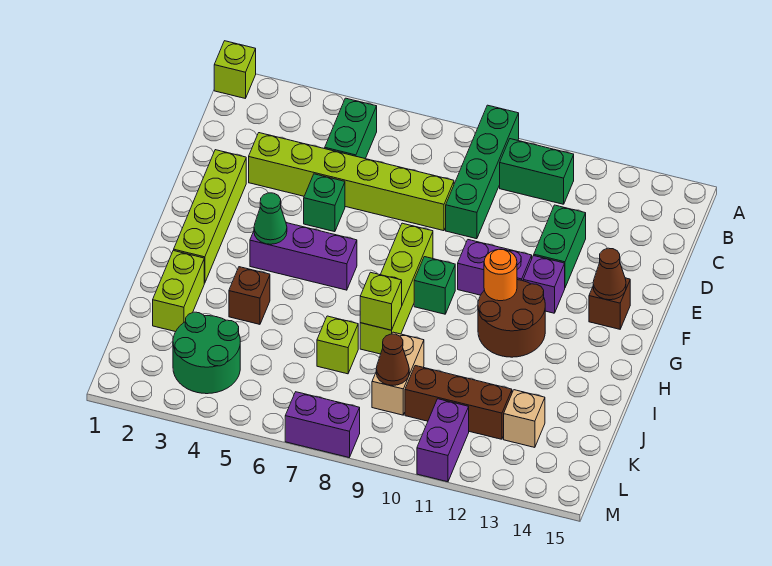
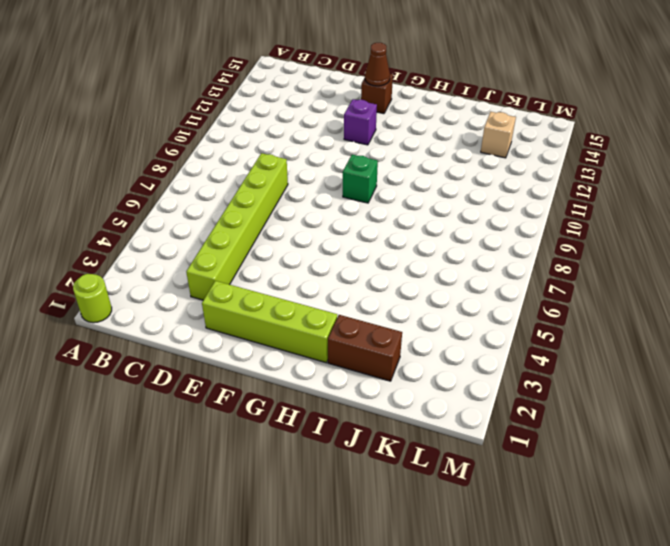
lime round brick A1 level 1 -> lime brick A1 level 1
brown brick I2:J2 level 1 -> lime brick I2:J2 level 1
none -> green brick A9:D9 level 1
none -> green brick B5:C5 level 1
none -> green brick B10:B11 level 1

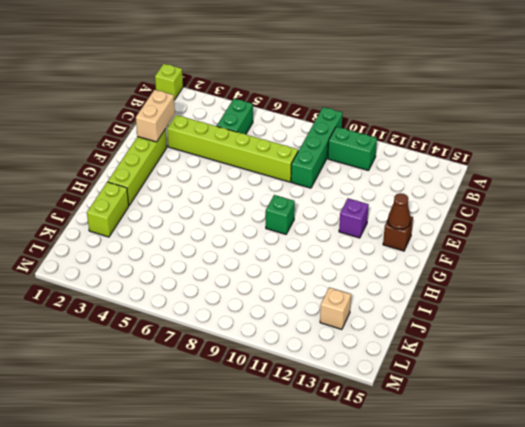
tan brick D2:E2 level 2 -> tan brick J9:K9 level 1
none -> green brick D12:E12 level 1
none -> green brick E5 level 1
none -> lime brick F8:I8 level 1

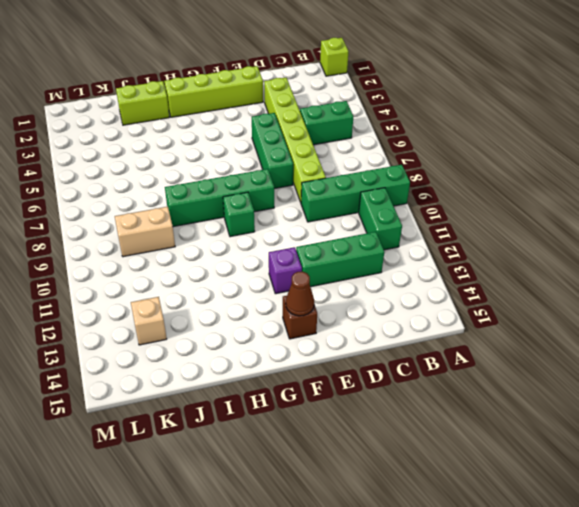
green brick C12:E12 level 1 -> green brick D12:E12 level 1
green brick E5:E7 level 1 -> green brick E5 level 1
green brick F8:I8 level 1 -> lime brick F8:I8 level 1
none -> purple brick F10:F11 level 1
none -> purple brick G4:G6 level 1
none -> brown round brick G11:H12 level 1

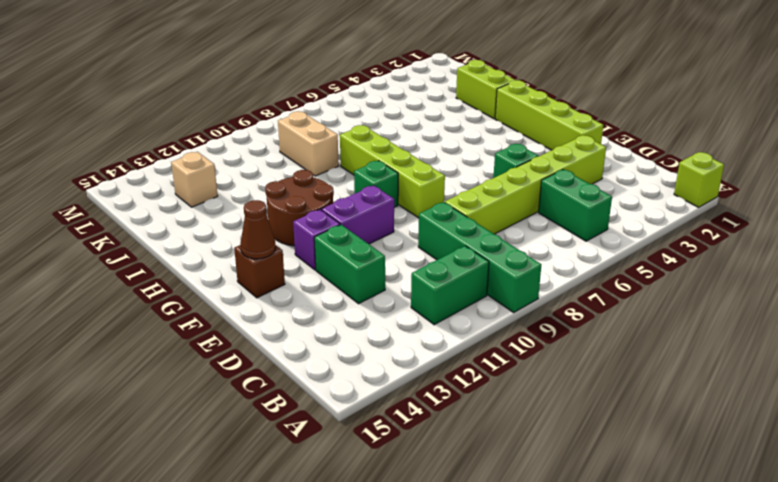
none -> purple brick G4:G6 level 1
none -> brown brick I4 level 1
none -> lime brick J7 level 1

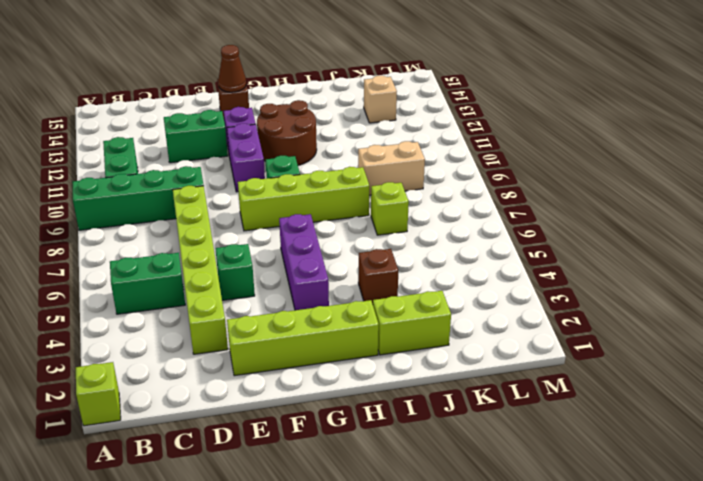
none -> green round brick K3:L4 level 1
none -> brown brick K10:K12 level 1
none -> purple brick L11:M11 level 1

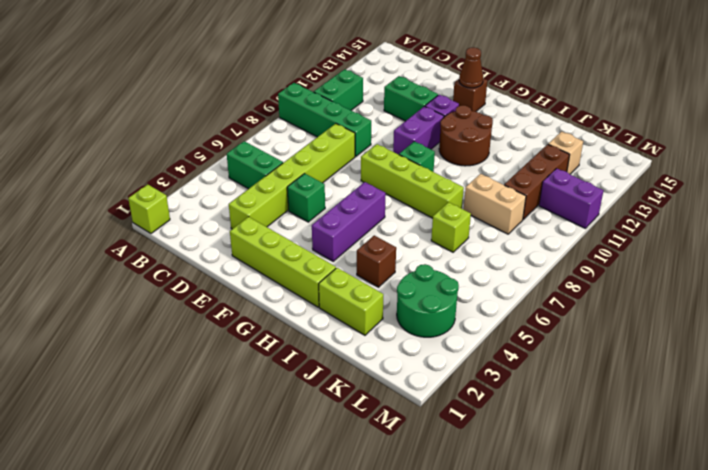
none -> purple brick M7:M8 level 1
none -> green cone G4 level 2
none -> orange round brick G11 level 2

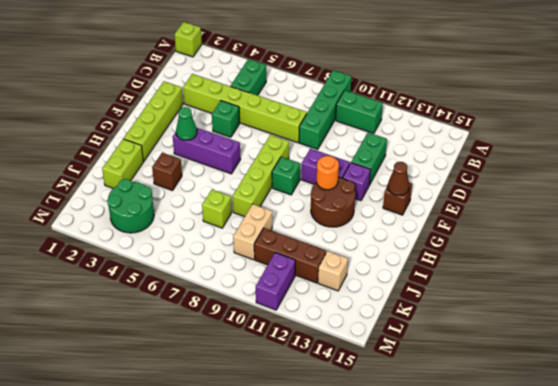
none -> purple brick M7:M8 level 1
none -> lime brick I8 level 2
none -> brown cone K9 level 2

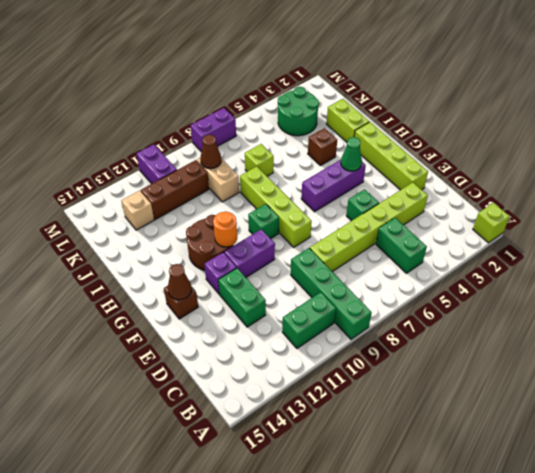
none -> lime brick I8 level 2

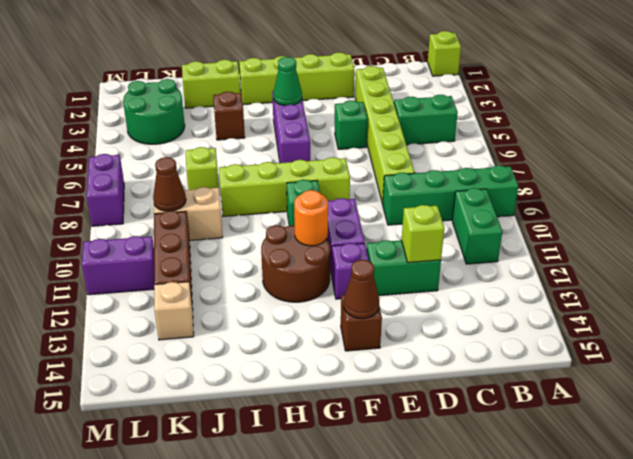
lime brick D12 level 2 -> lime brick I8 level 2

